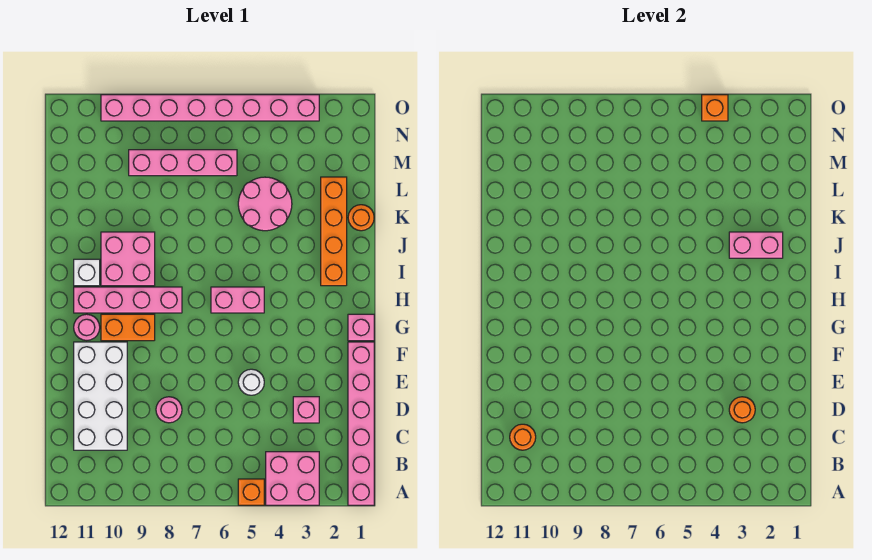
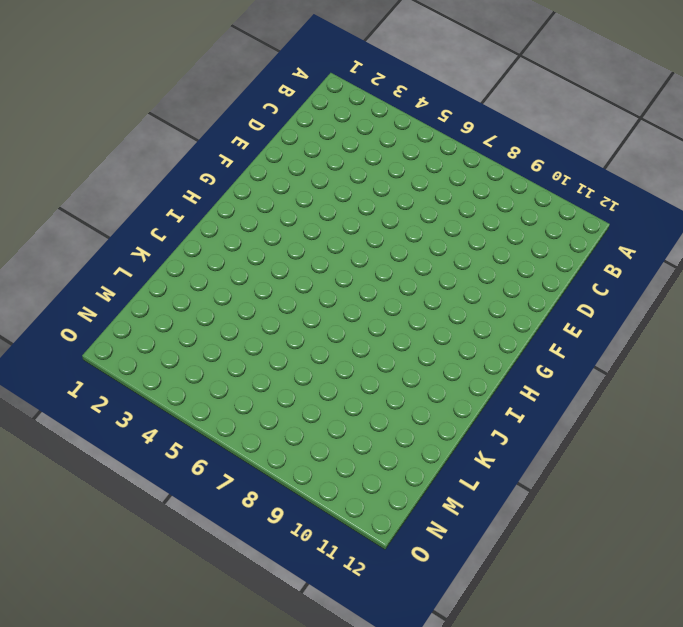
none -> pink brick A1:F1 level 1
none -> pink brick A3:B4 level 1
none -> orange brick A5 level 1

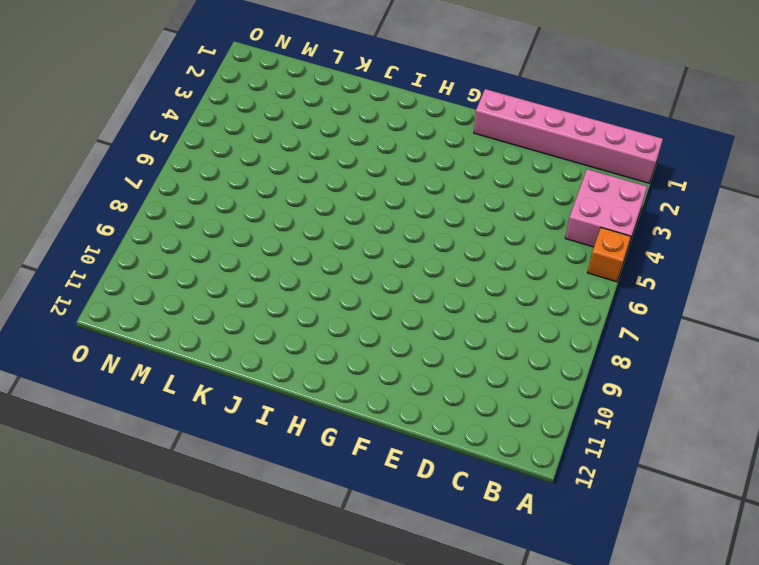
none -> white brick C10:F11 level 1
none -> pink brick D3 level 1
none -> pink round brick D8 level 1

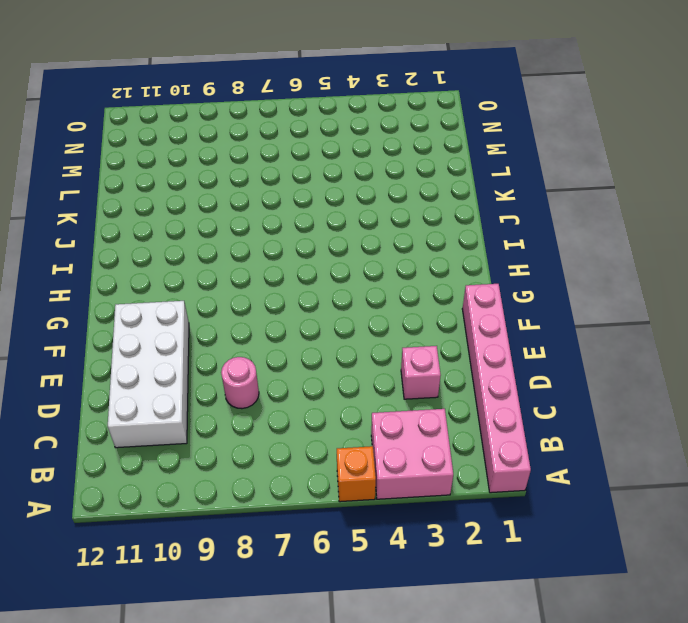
none -> white round brick E5 level 1
none -> pink brick G1 level 1
none -> orange brick G9:G10 level 1

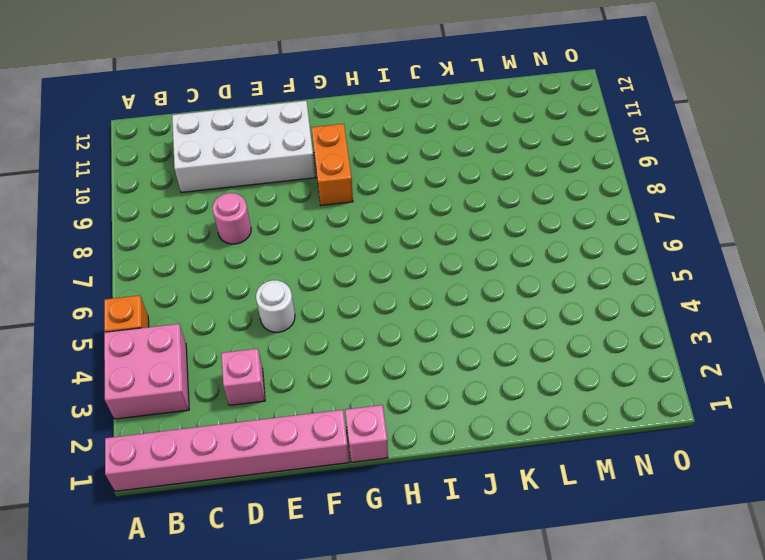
none -> pink round brick G11 level 1
none -> pink brick H5:H6 level 1
none -> pink brick H8:H11 level 1

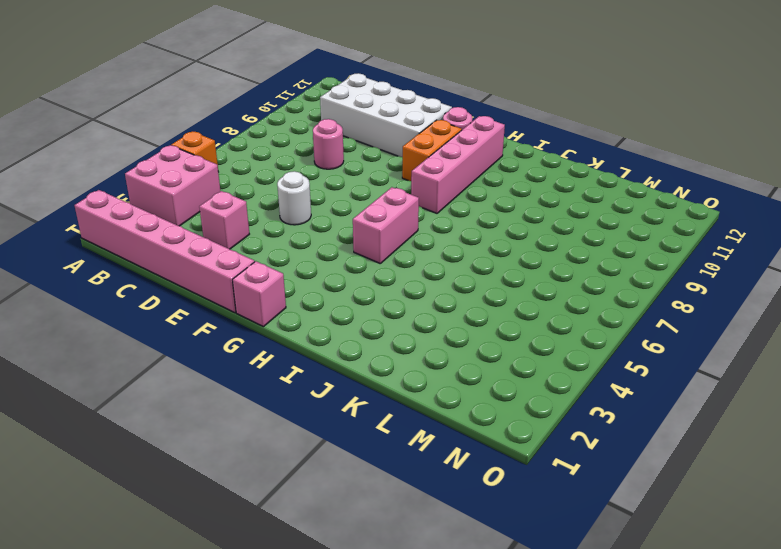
none -> orange brick I2:L2 level 1
none -> pink brick I9:J10 level 1
none -> white brick I11 level 1

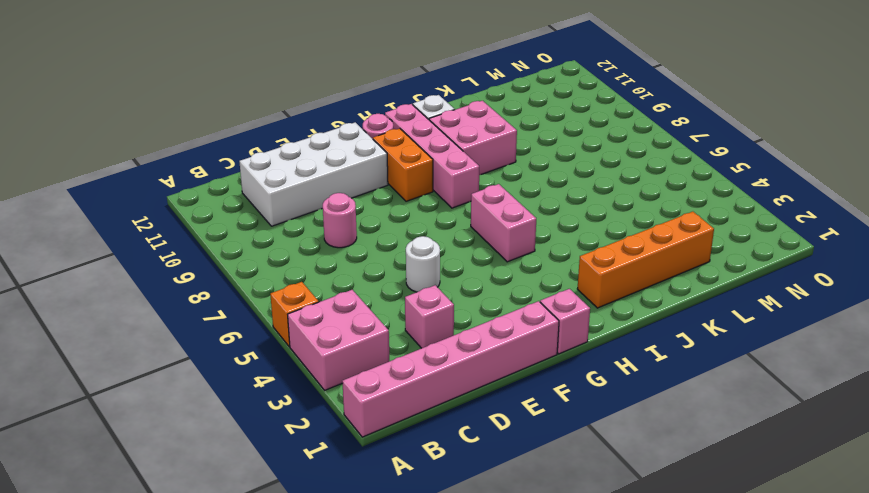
none -> orange round brick K1 level 1
none -> pink round brick K4:L5 level 1
none -> pink brick M6:M9 level 1

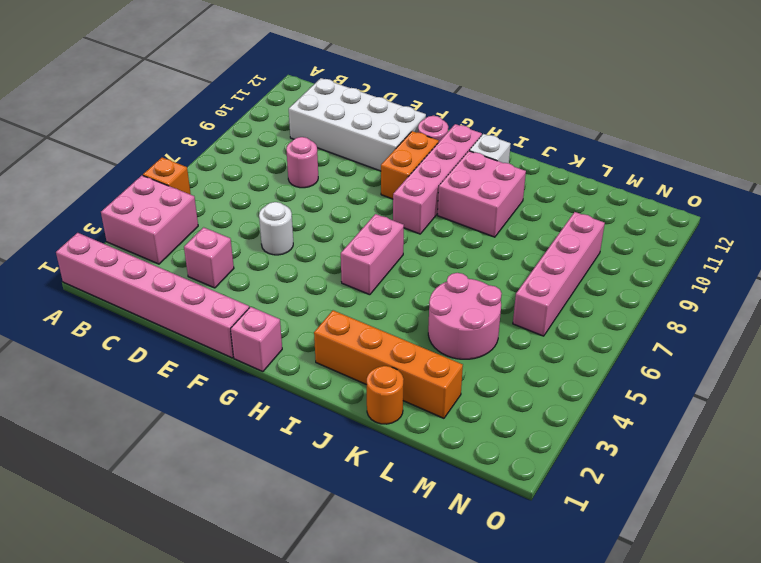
none -> pink brick O3:O10 level 1
none -> orange round brick C11 level 2
none -> orange round brick D3 level 2

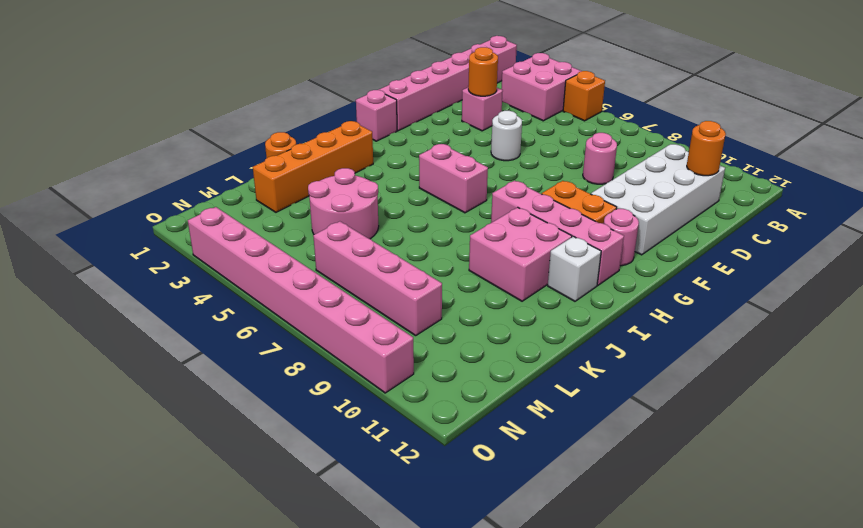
none -> pink brick J2:J3 level 2
none -> orange brick O4 level 2

